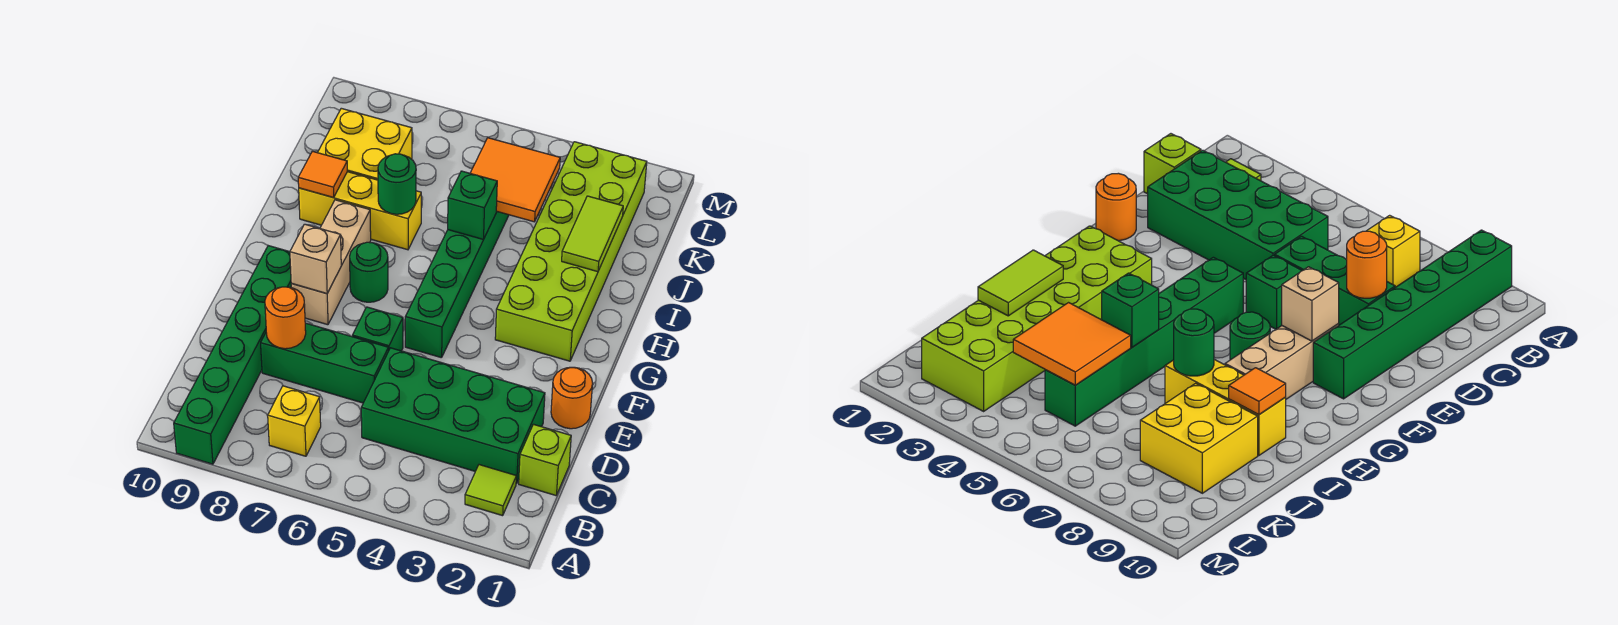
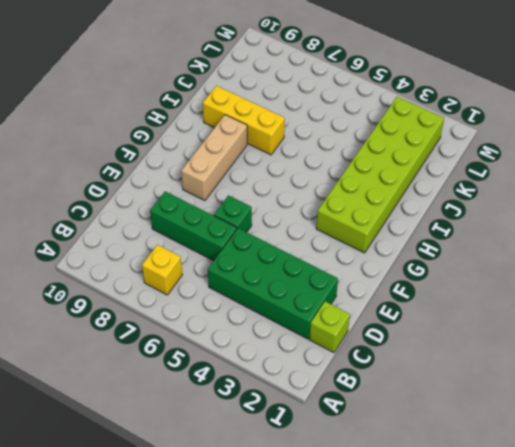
none -> green brick A9:F9 level 1
none -> lime tile B2 level 1
none -> orange round brick E1 level 1

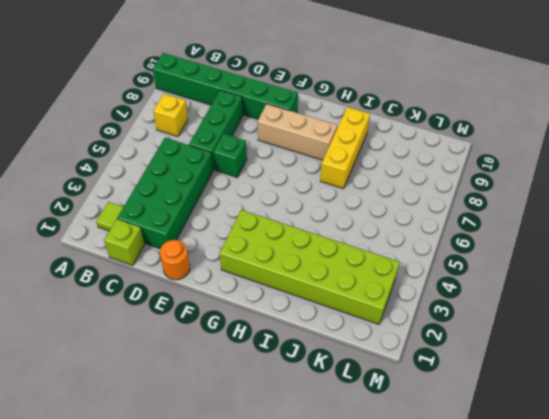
none -> green brick F5:K5 level 1
none -> green round brick G7 level 1
none -> yellow brick J8:K9 level 1

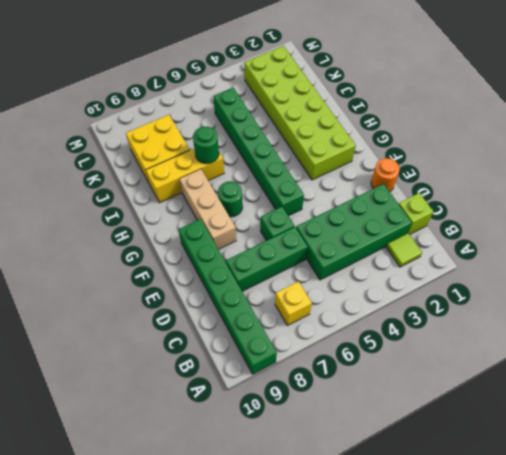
none -> orange round brick D8 level 2
none -> tan brick F8 level 2
none -> lime tile I2:J2 level 2

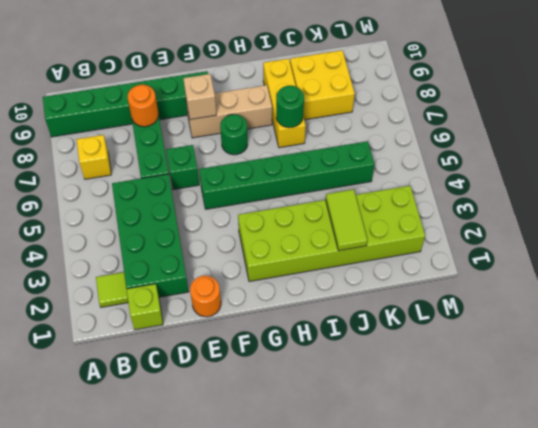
lime tile J2:J3 level 2 -> lime tile I2:J2 level 2
none -> green brick I5 level 2
none -> orange tile I9 level 2
none -> orange tile J4:K5 level 2

